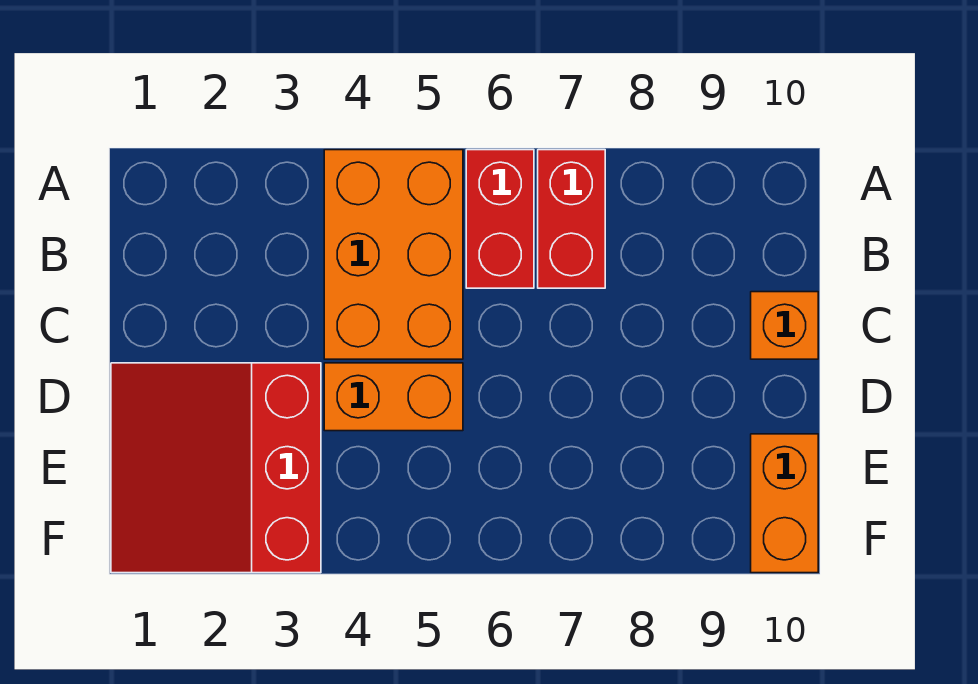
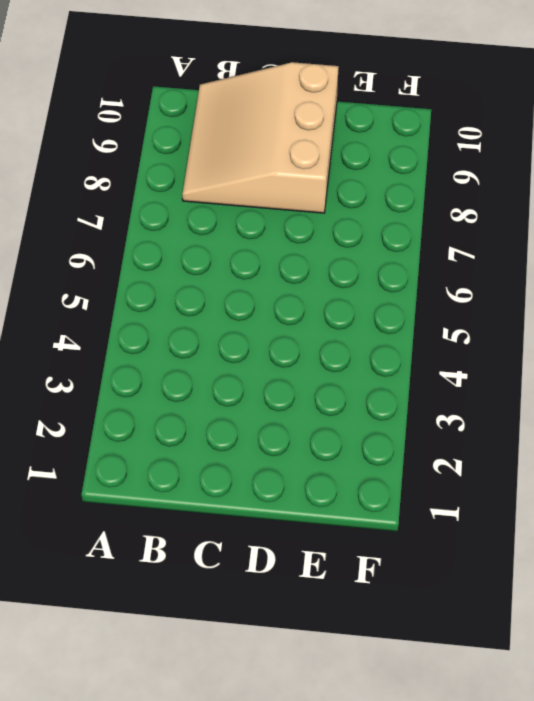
tan slope B8:D10 level 1 top D -> orange brick C10 level 1
none -> orange brick A4:C5 level 1
none -> red brick A6:B6 level 1

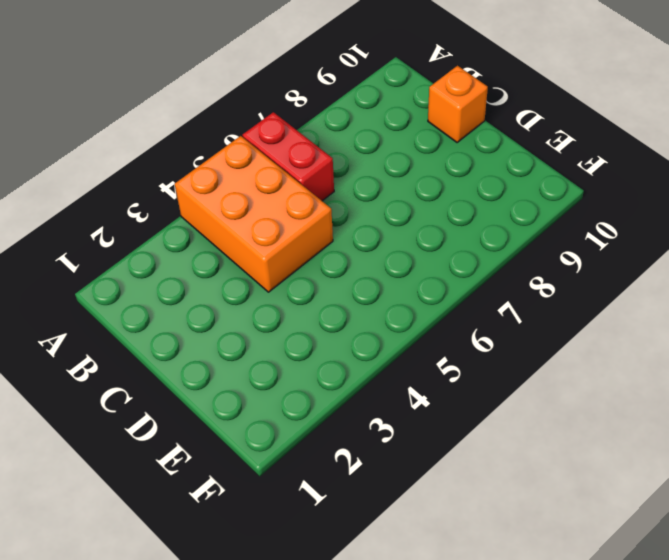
none -> red brick A7:B7 level 1
none -> red slope D1:F3 level 1 top 3

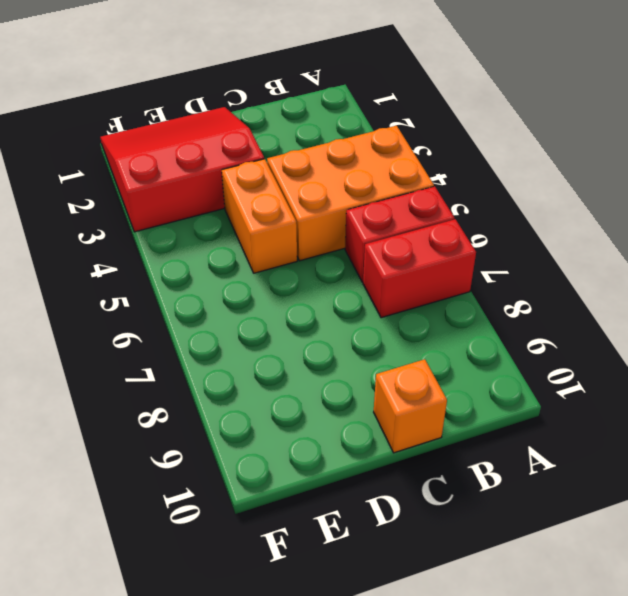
none -> orange brick E10:F10 level 1

